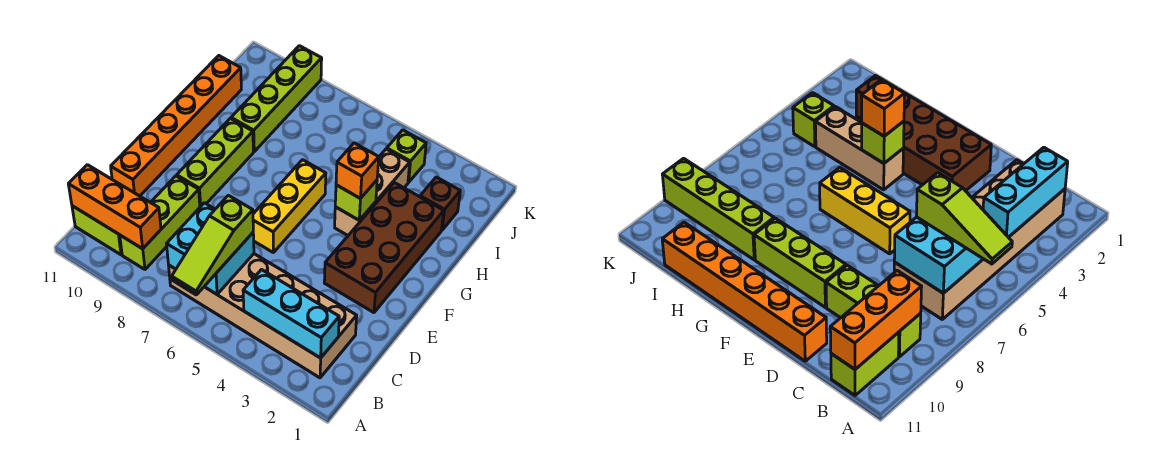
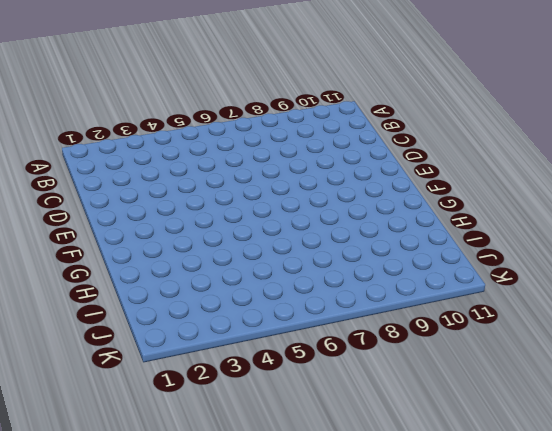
none -> tan brick B2:C7 level 1
none -> lime brick B9:D9 level 1
none -> lime brick B10:B11 level 1

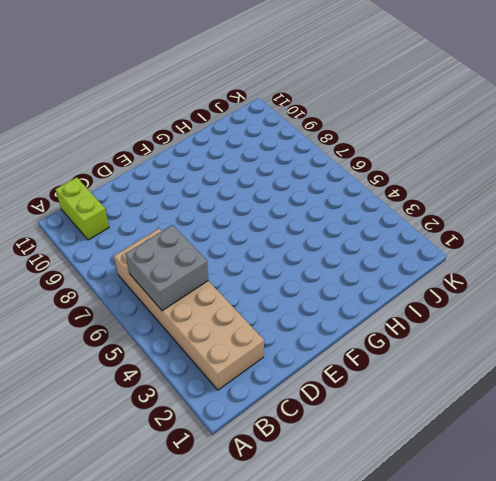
grey brick B5:C6 level 2 -> cyan brick B6:C7 level 2
none -> lime brick B9:D9 level 1
none -> orange brick D11:I11 level 1
none -> brown brick E2:H3 level 1

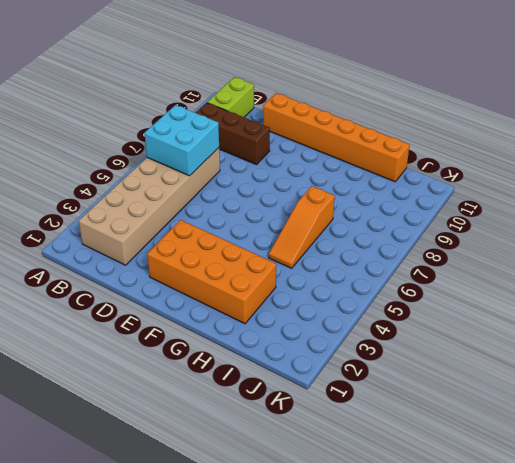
brown brick B9:D9 level 1 -> lime brick B9:D9 level 1
orange brick E2:H3 level 1 -> brown brick E2:H3 level 1
orange slope H5:H7 level 1 top 7 -> none
none -> yellow brick E6:G6 level 1
none -> lime brick E9:G9 level 1
none -> tan brick G4:I4 level 1

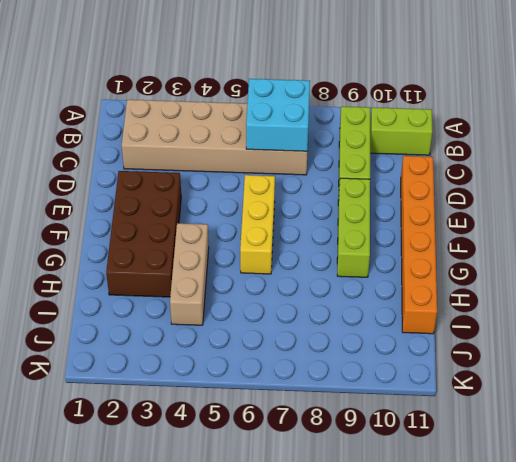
none -> lime brick H9:K9 level 1
none -> brown brick I2 level 1
none -> lime brick J4 level 1

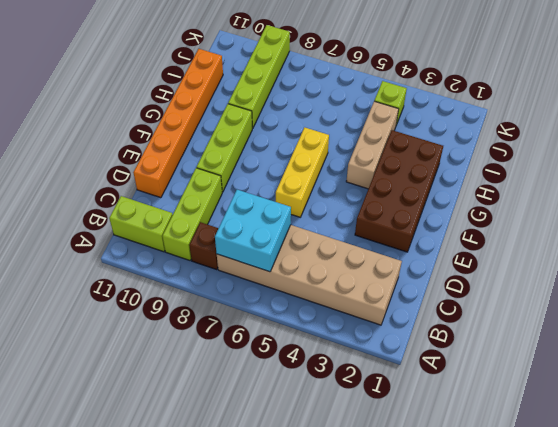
brown brick B8 level 1 -> brown brick I2 level 1
none -> cyan brick B2:B4 level 2
none -> orange brick B9:B11 level 2
none -> lime brick G4 level 2

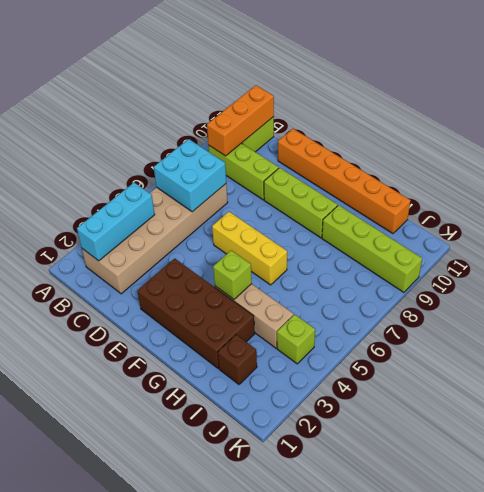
none -> lime slope A6:C6 level 3 top C
none -> orange brick G4 level 3

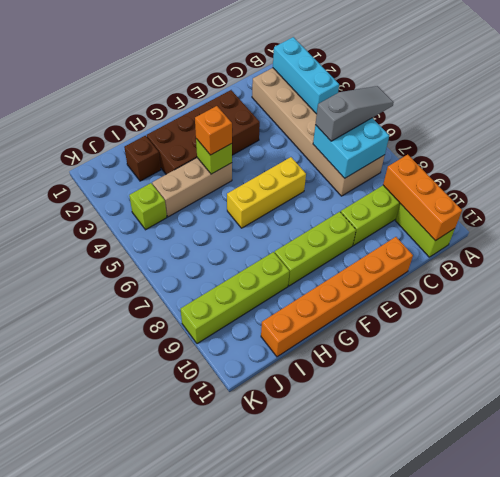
grey slope A6:C6 level 3 top C -> lime slope A6:C6 level 3 top C

